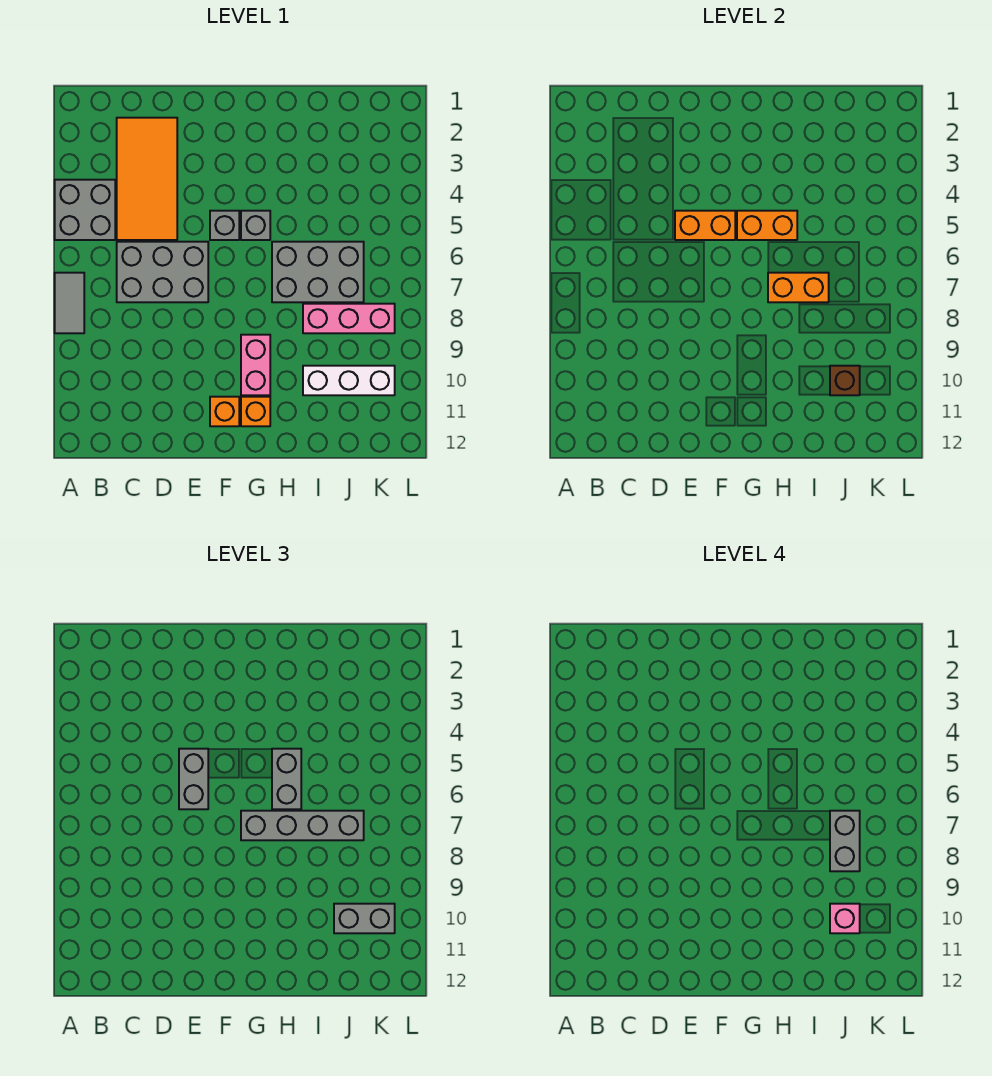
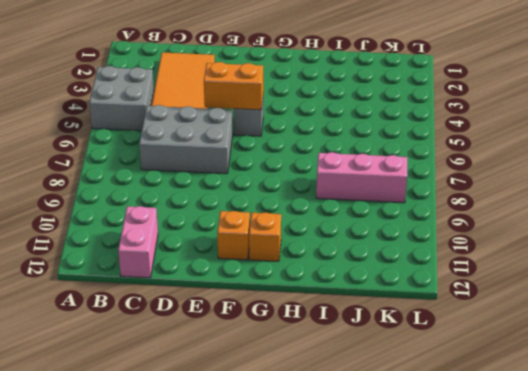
pink brick C11:C12 level 1 -> pink brick G9:G10 level 1
none -> grey tile A7:A8 level 1
none -> grey brick G5 level 1
none -> grey brick H6:J7 level 1

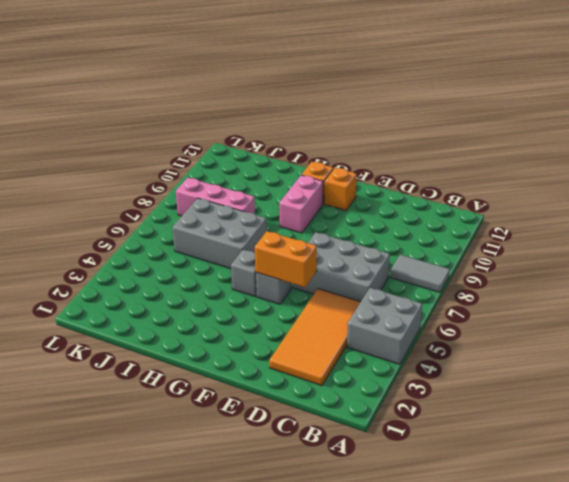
grey tile A8:B8 level 1 -> grey tile A7:A8 level 1
none -> white brick I10:K10 level 1
none -> orange brick G5:H5 level 2
none -> orange brick H7:I7 level 2

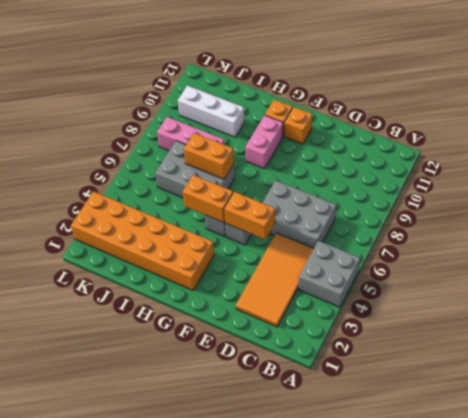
orange brick G2:L3 level 1 -> none
none -> grey tile A7:A8 level 1
none -> brown brick J10 level 2
none -> grey brick E5:E6 level 3

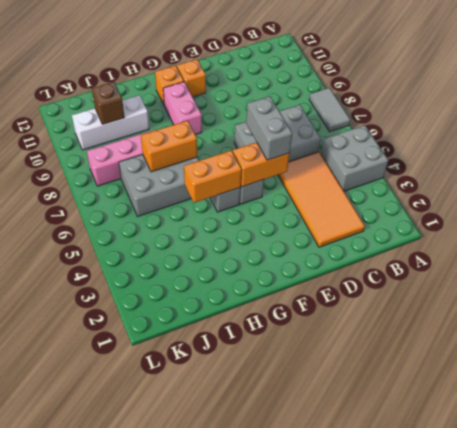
none -> grey brick G7:J7 level 3
none -> grey brick H5:H6 level 3
none -> grey brick J10:K10 level 3

